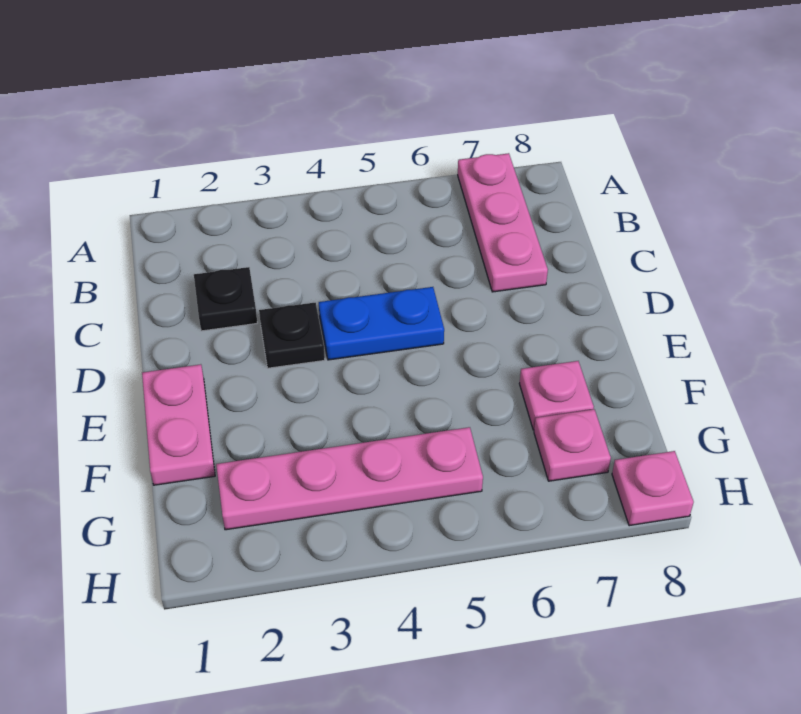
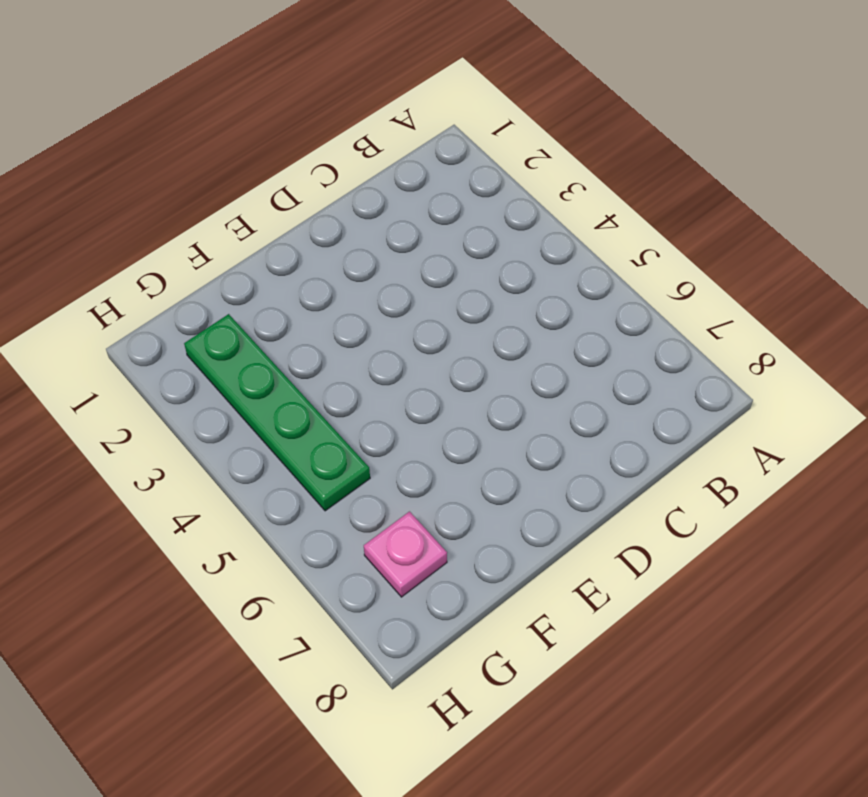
green plate G2:G5 level 1 -> pink plate G2:G5 level 1
none -> pink plate A7:C7 level 1
none -> black plate C2 level 1

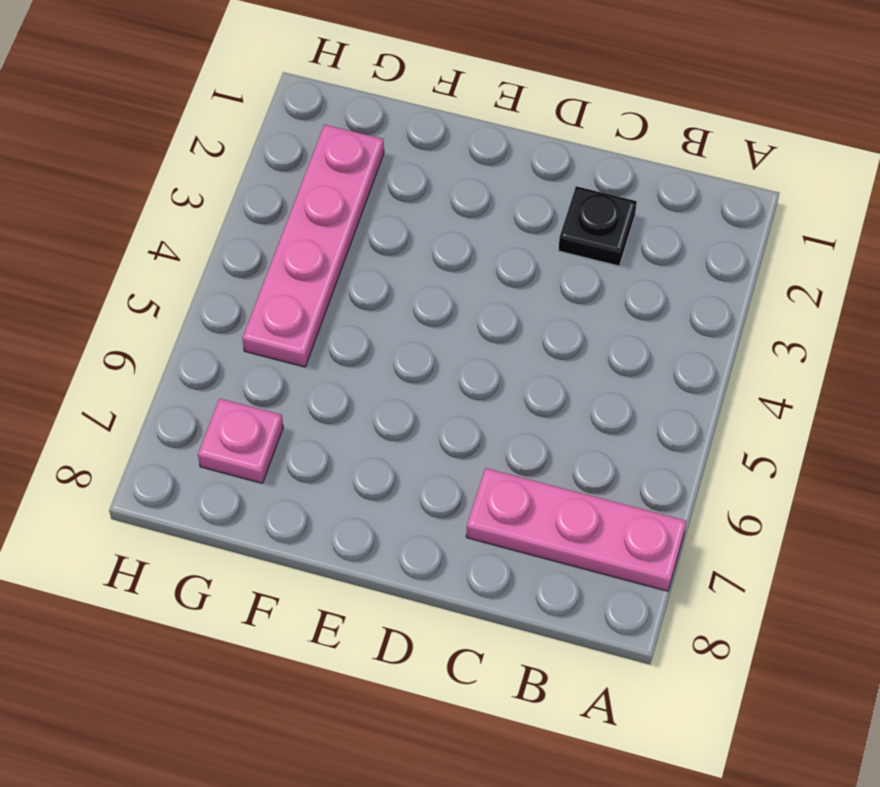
none -> black plate D3 level 1
none -> blue plate D4:D5 level 1

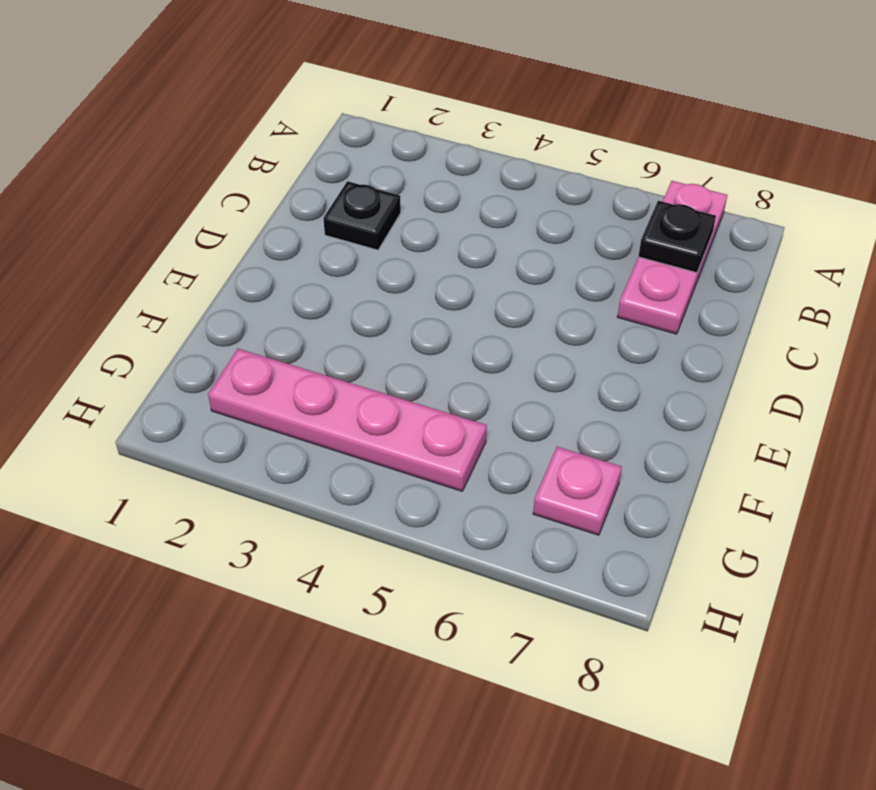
black plate B7 level 2 -> black plate D3 level 1
none -> blue plate D4:D5 level 1
none -> pink plate E1:F1 level 1

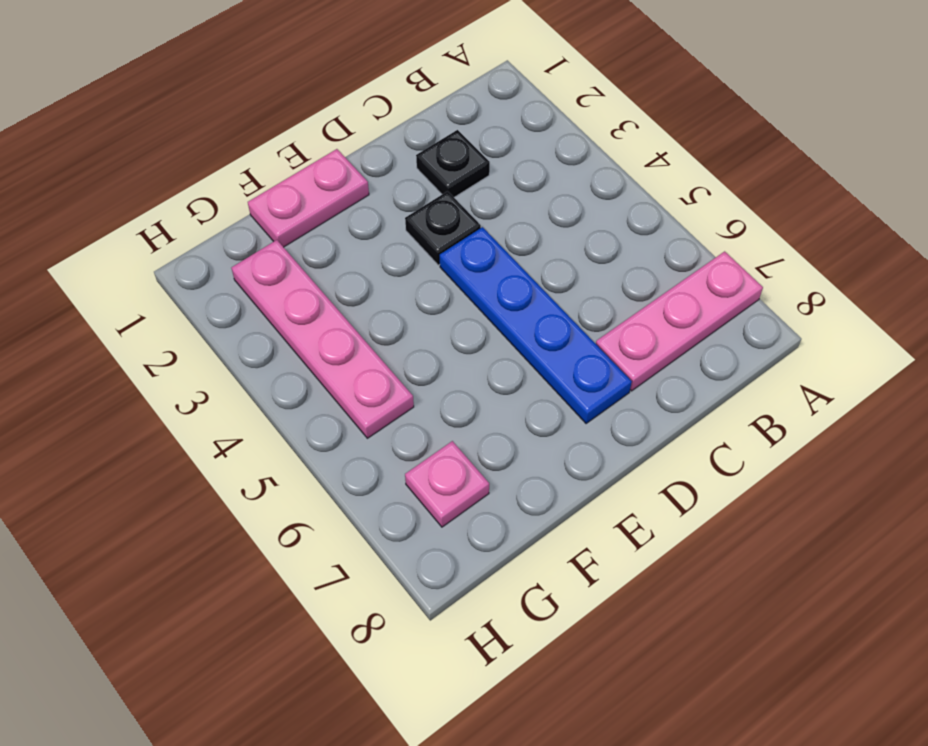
blue plate D4:D7 level 1 -> blue plate D4:D5 level 1
none -> pink plate F7 level 1
none -> pink plate H8 level 1

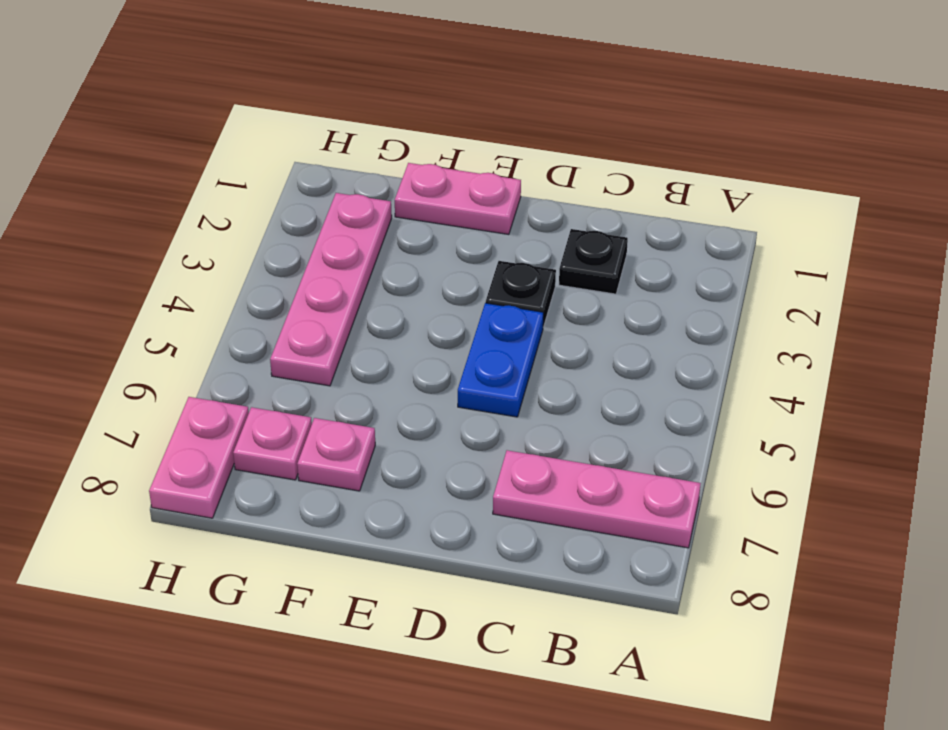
pink plate H7:H8 level 1 -> pink plate H8 level 1

